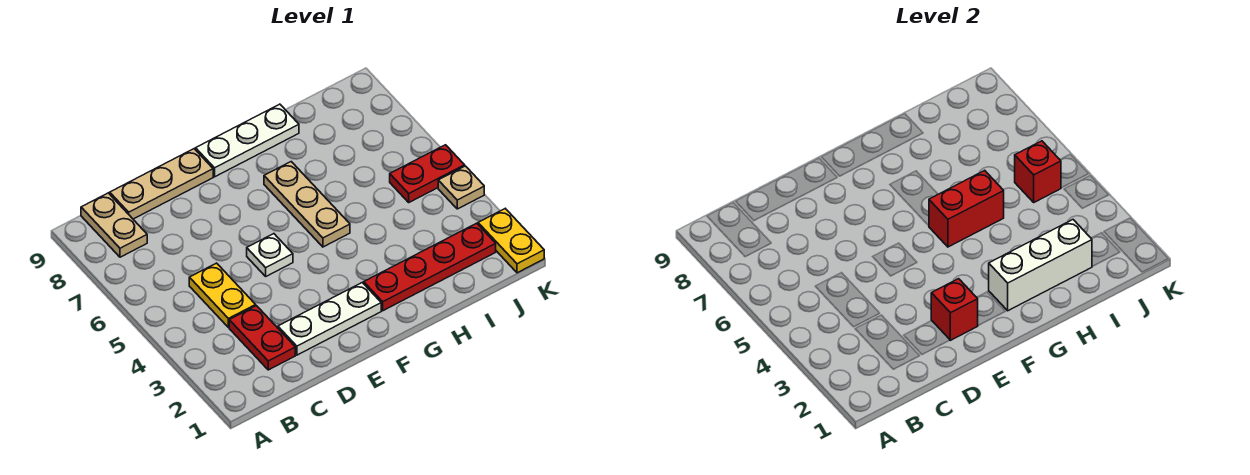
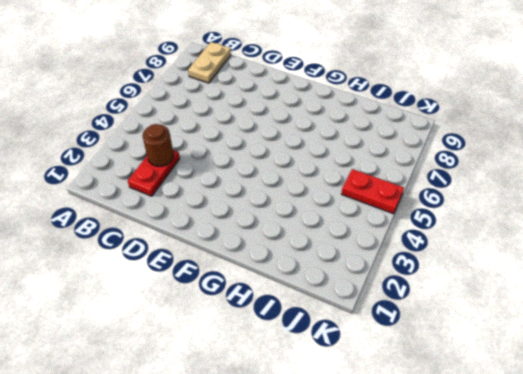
brown round brick C3 level 2 -> none
none -> yellow plate C4:C5 level 1
none -> tan plate C9:E9 level 1
none -> white plate D2:F2 level 1

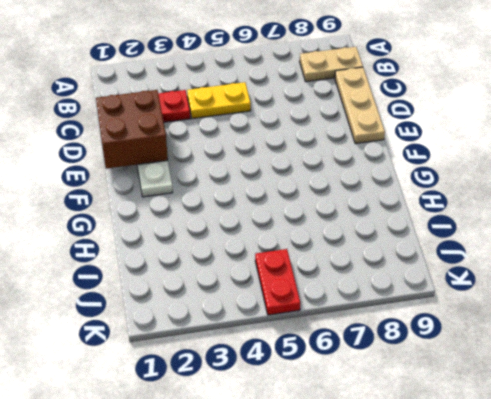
brown brick D1:E2 level 2 -> red brick E2 level 2
none -> white plate E5 level 1
none -> white plate F9:H9 level 1
none -> red plate G2:J2 level 1

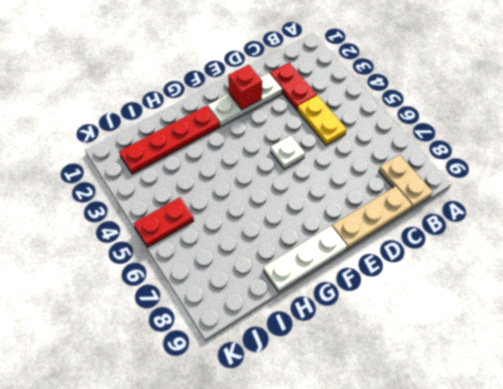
none -> tan plate G5:G7 level 1
none -> yellow plate K1:K2 level 1
none -> tan plate K4 level 1

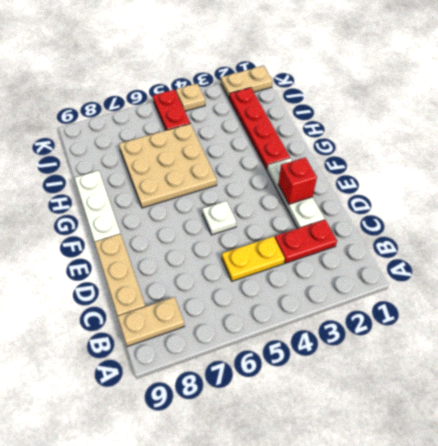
tan plate G5:I7 level 1 -> tan plate G5:G7 level 1
tan plate K1:K2 level 1 -> yellow plate K1:K2 level 1
none -> white brick G2:I2 level 2
none -> red brick G5:H5 level 2
none -> red brick J5 level 2

